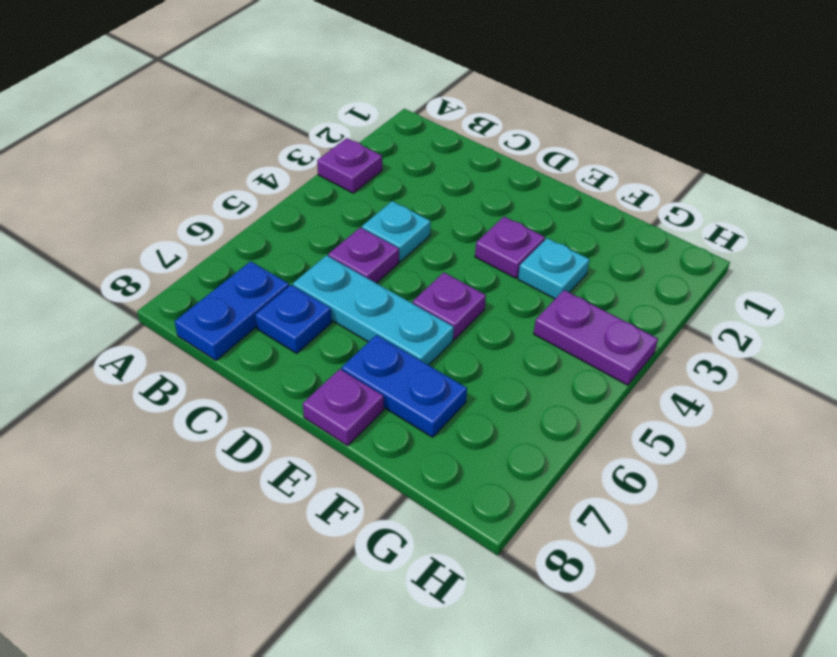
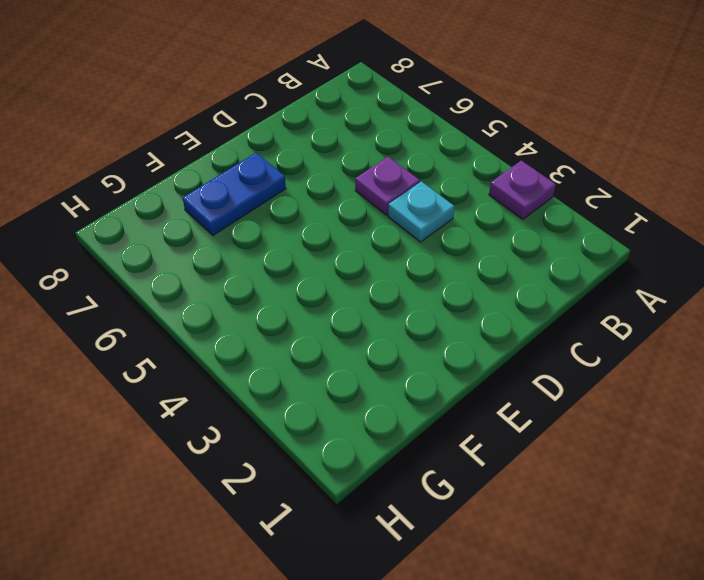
none -> blue plate B7:B8 level 1
none -> cyan plate C6:E6 level 1
none -> blue plate C7 level 1

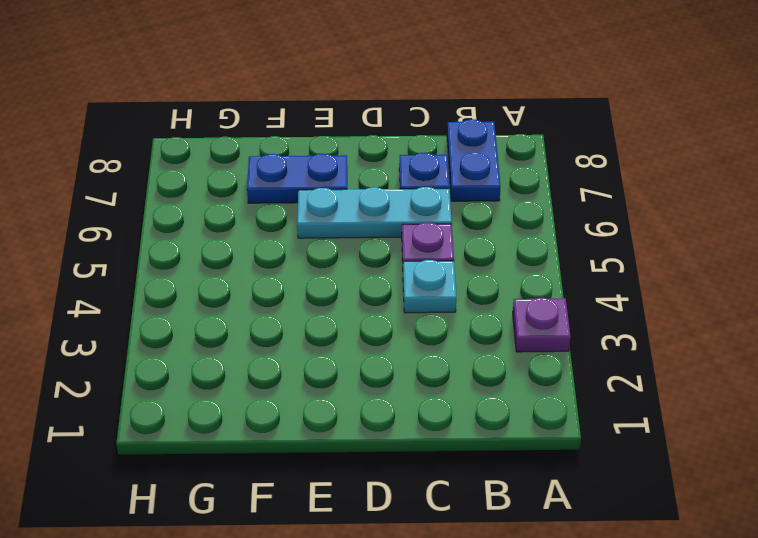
none -> purple plate E3 level 1
none -> purple plate E5 level 1
none -> purple plate E8 level 1

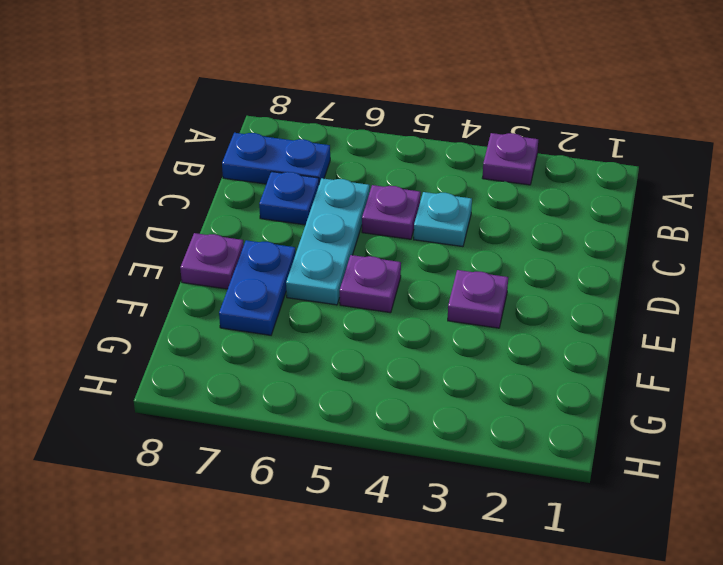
none -> cyan plate F3 level 1
none -> purple plate G4:H4 level 1

